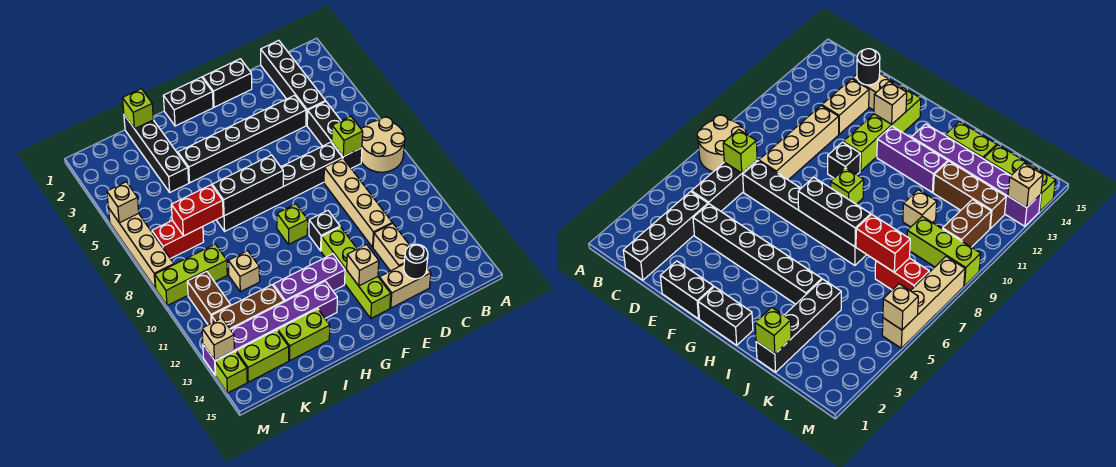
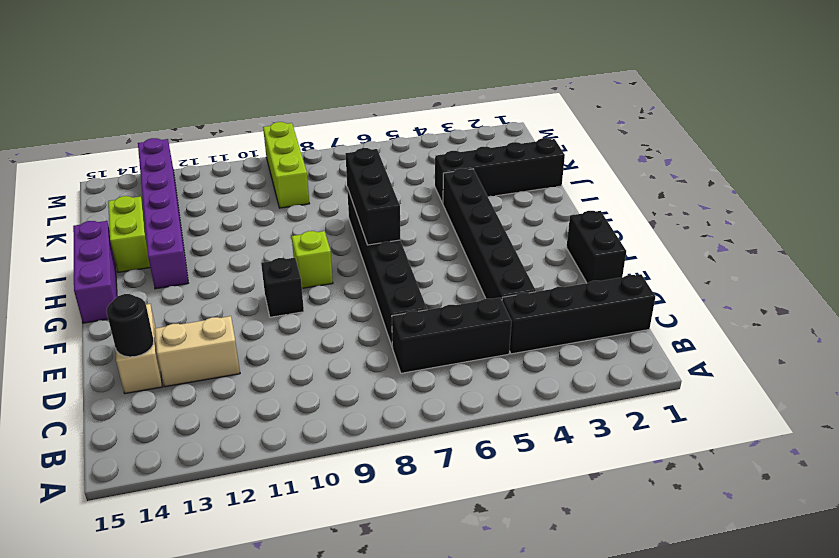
purple brick G15:I15 level 1 -> purple brick G12:I12 level 1
none -> tan round brick A7:B8 level 1
none -> tan brick D8:D11 level 1
none -> lime brick F11:F14 level 1
none -> black brick G1:H1 level 1

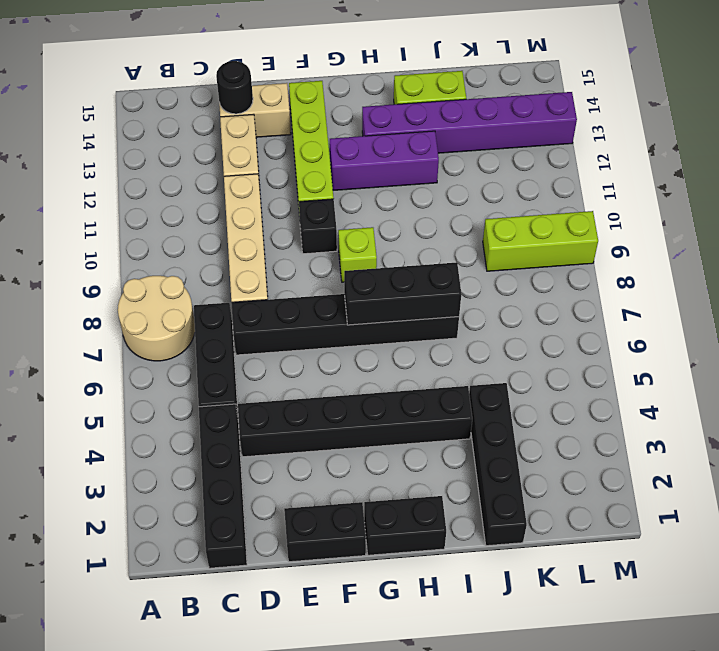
none -> tan brick J10 level 1
none -> brown brick J12:L12 level 1
none -> red brick K7:L7 level 1
none -> lime brick K14:L14 level 1

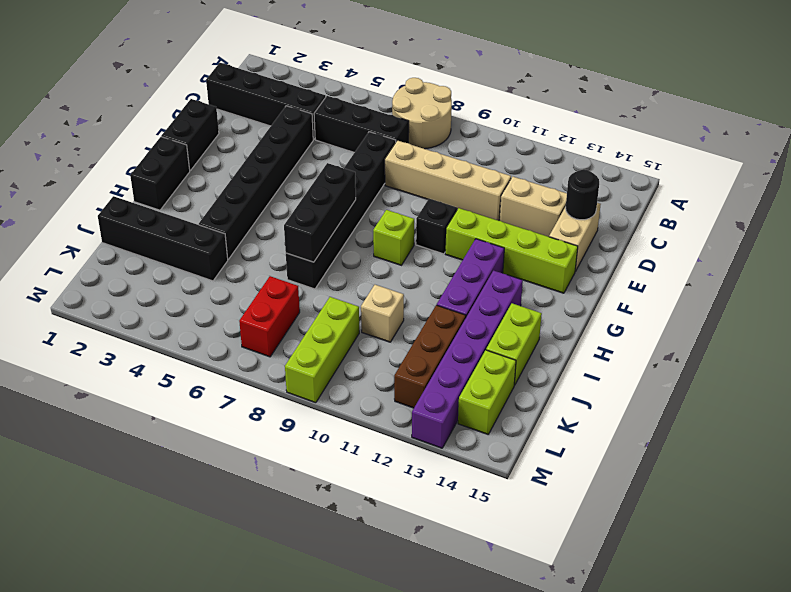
none -> brown brick L10:L11 level 1
none -> tan brick M5:M8 level 1
none -> lime brick M14 level 1
none -> lime brick C7 level 2

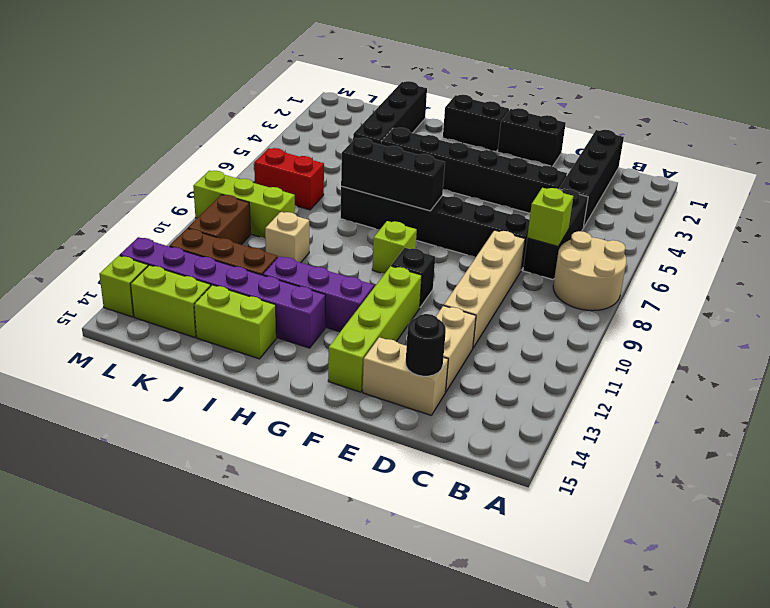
none -> tan brick M5:M8 level 1
none -> tan brick F13 level 2
none -> lime brick J1 level 2
none -> red brick J7:K7 level 2

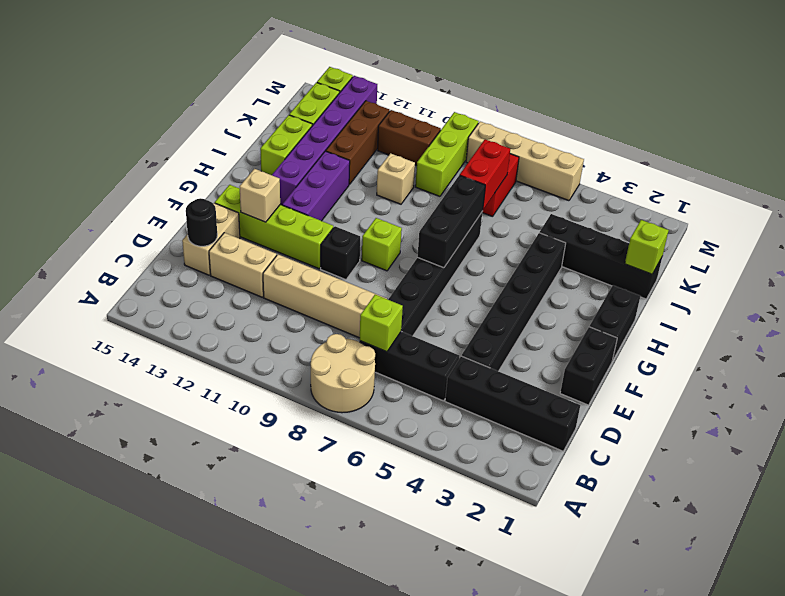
none -> tan brick M5 level 2
none -> tan brick M13 level 2

